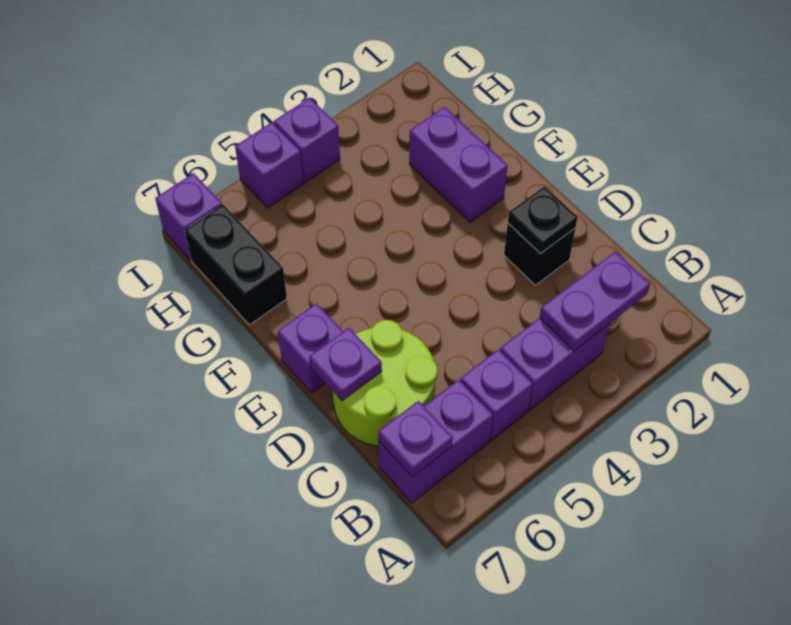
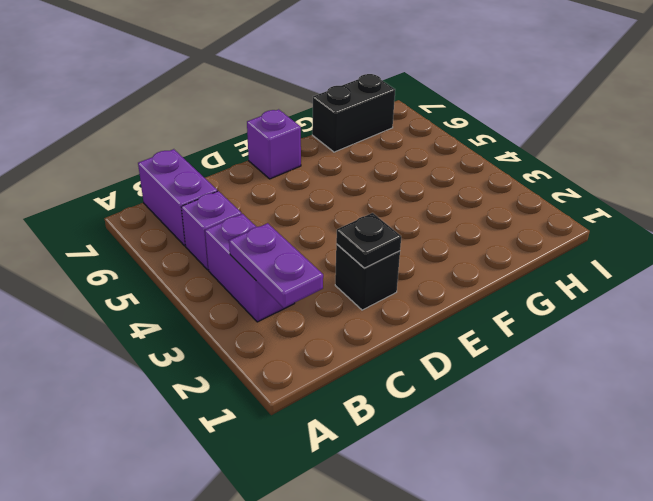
none -> lime round brick C6:D7 level 1
none -> purple brick F2:G2 level 1
none -> purple brick I4 level 1

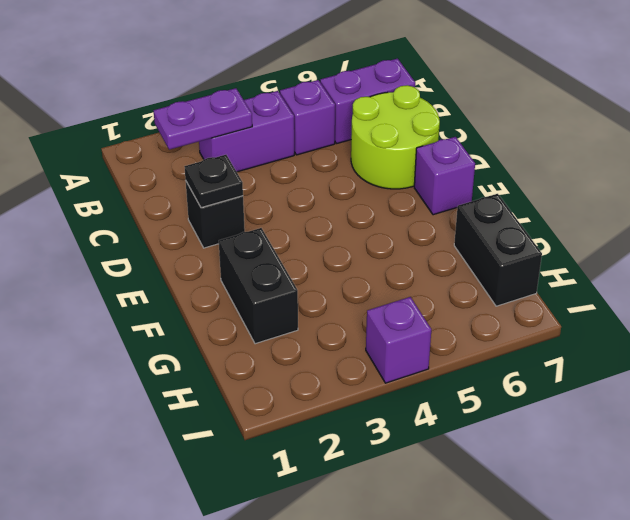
black brick F2:G2 level 1 -> purple brick F2:G2 level 1
none -> purple brick I5 level 1
none -> purple brick I7 level 1
none -> purple plate B7 level 2

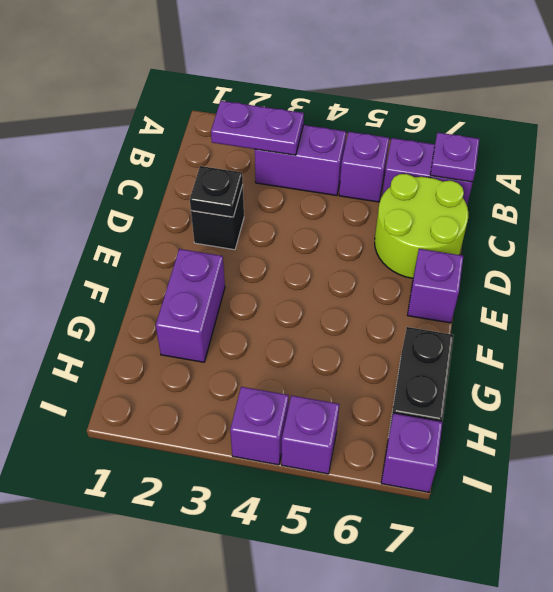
none -> purple plate D7 level 2

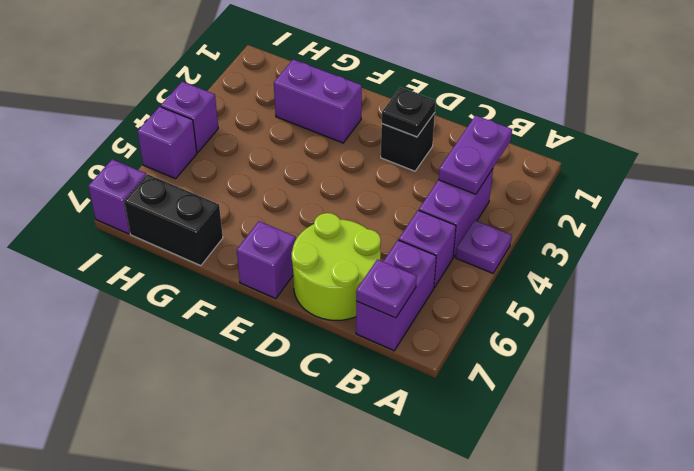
purple plate A4 level 1 -> purple plate D7 level 2

